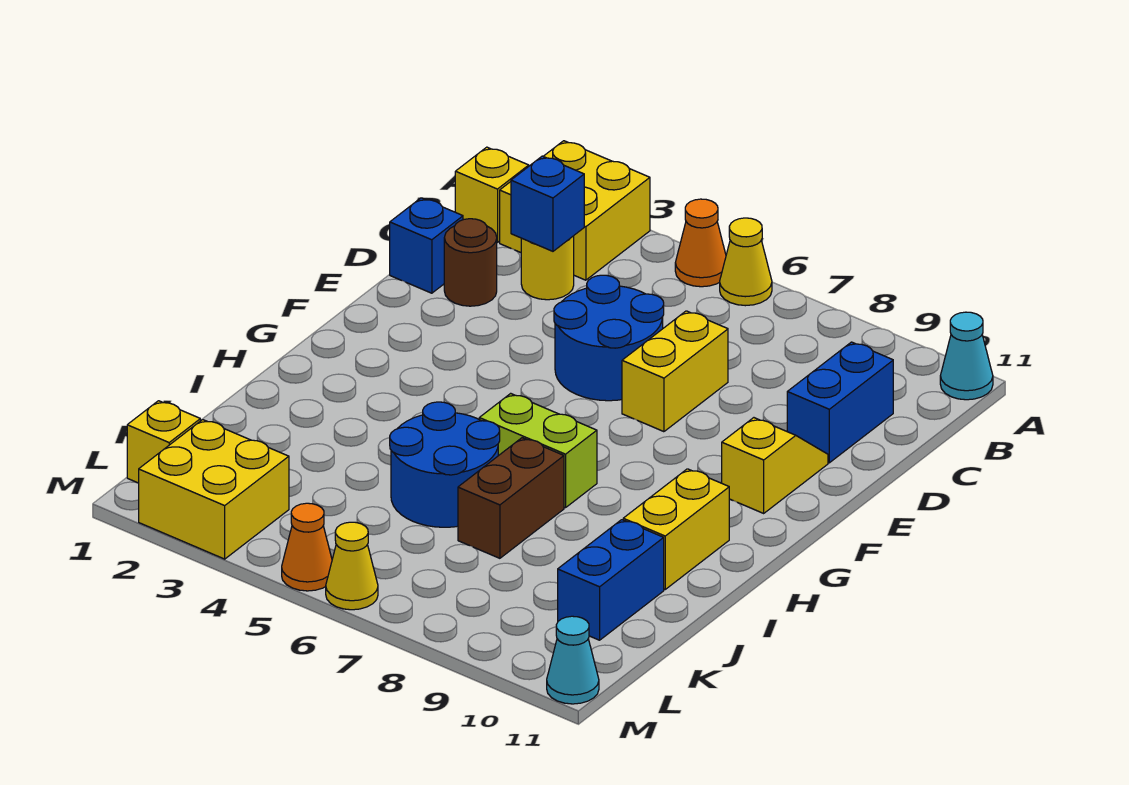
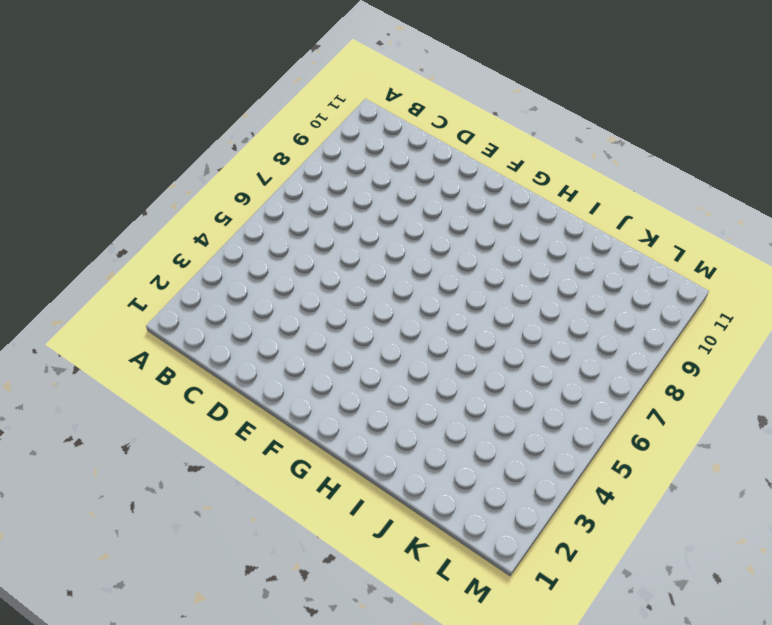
none -> yellow brick A2:B3 level 1
none -> orange cone A5 level 1
none -> yellow cone A6 level 1

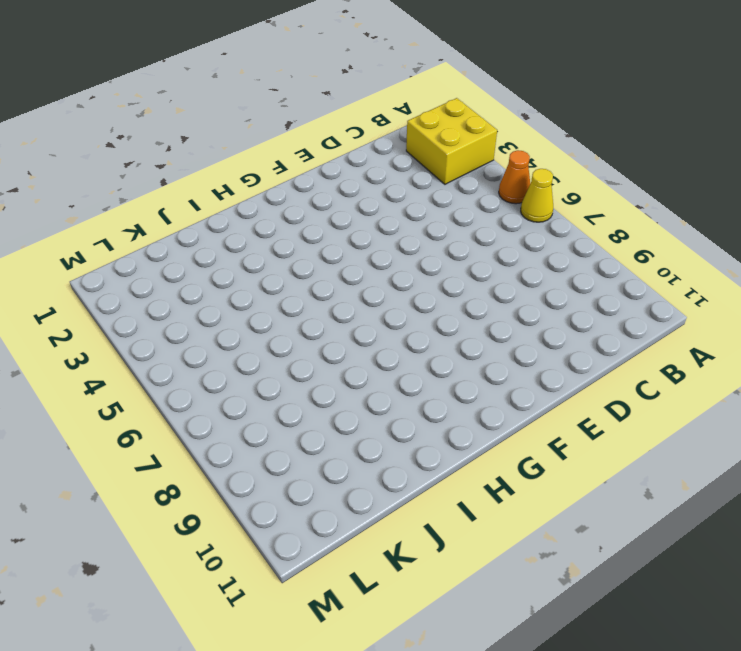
none -> cyan cone A11 level 1
none -> yellow brick B1 level 1
none -> yellow round brick C3 level 1

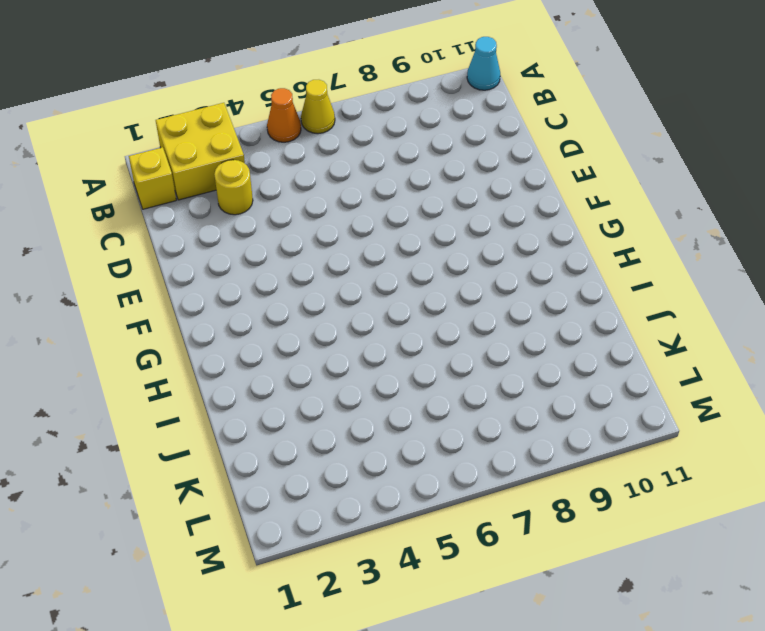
none -> blue brick C10:D10 level 1
none -> blue brick D1 level 1
none -> brown round brick D2 level 1

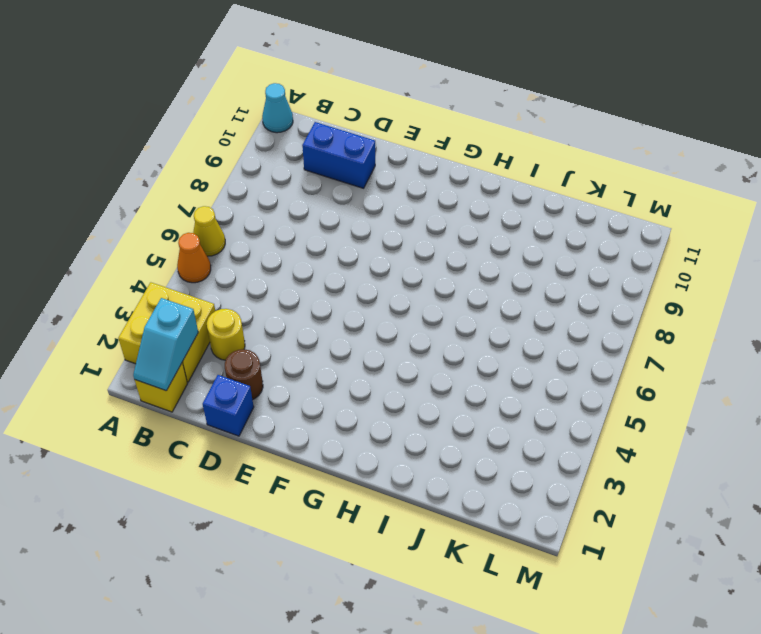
cyan slope B1:B2 level 2 top 2 -> none
none -> blue round brick D5:E6 level 1
none -> yellow brick D7:E7 level 1
none -> yellow slope E10:F10 level 1 top F

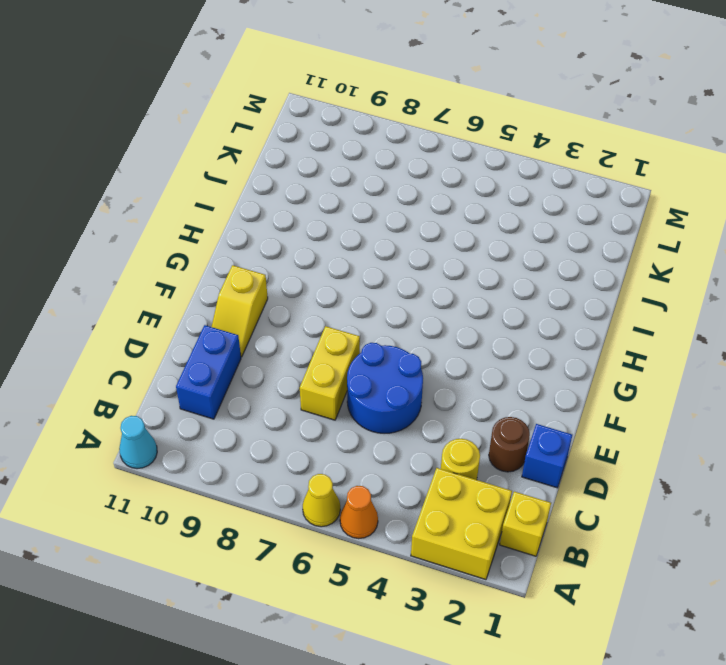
none -> lime brick H6:H7 level 1
none -> yellow brick H10:I10 level 1
none -> blue round brick I5:J6 level 1

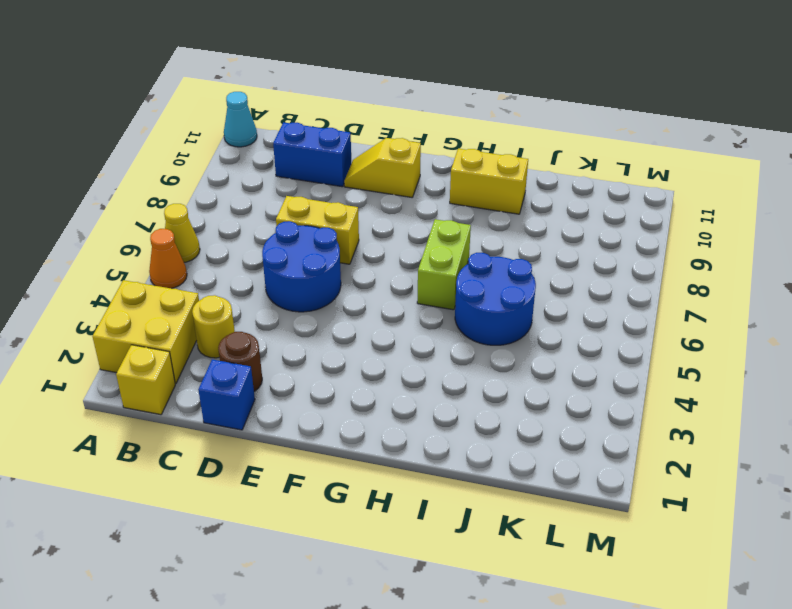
none -> brown brick I7:J7 level 1
none -> blue brick J10:K10 level 1
none -> yellow brick L1 level 1

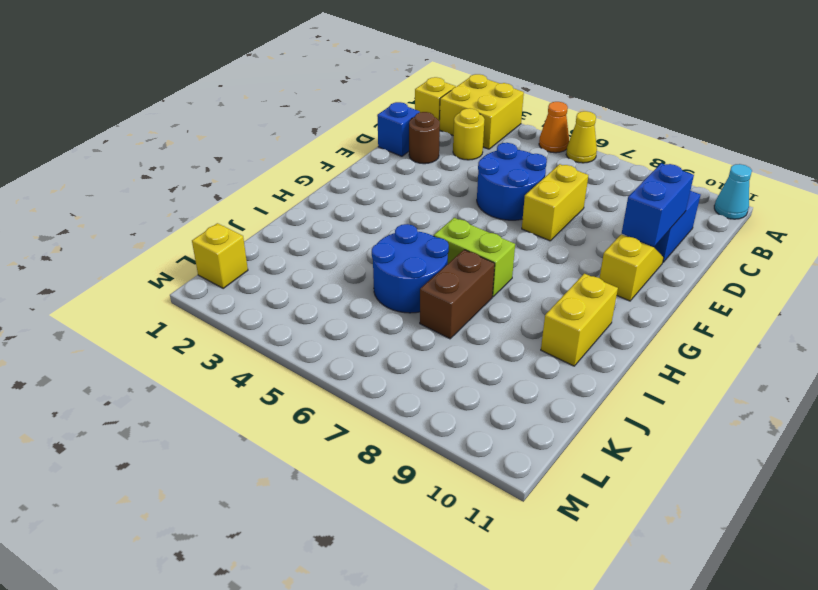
blue brick D10:E10 level 2 -> blue brick J10:K10 level 1
none -> yellow brick L2:M3 level 1
none -> orange cone M5 level 1
none -> yellow cone M6 level 1

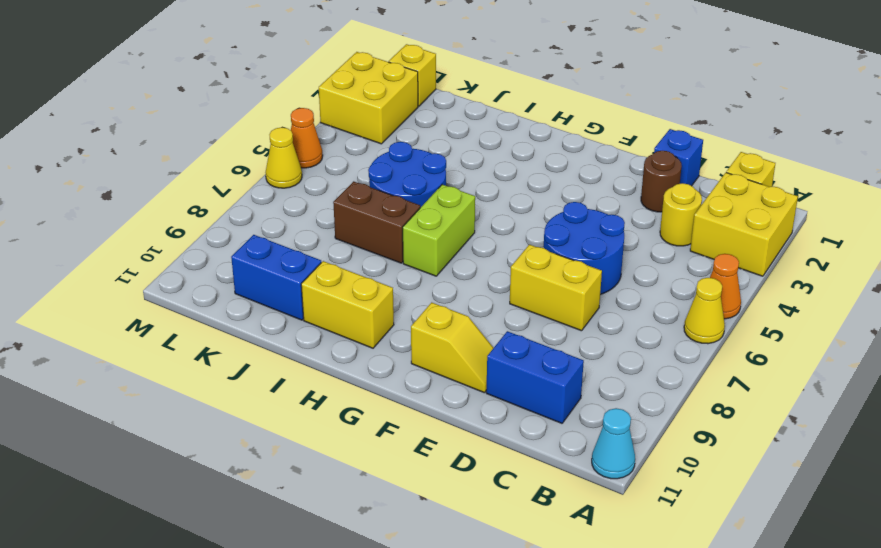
none -> cyan cone M11 level 1
none -> blue brick C3 level 2

